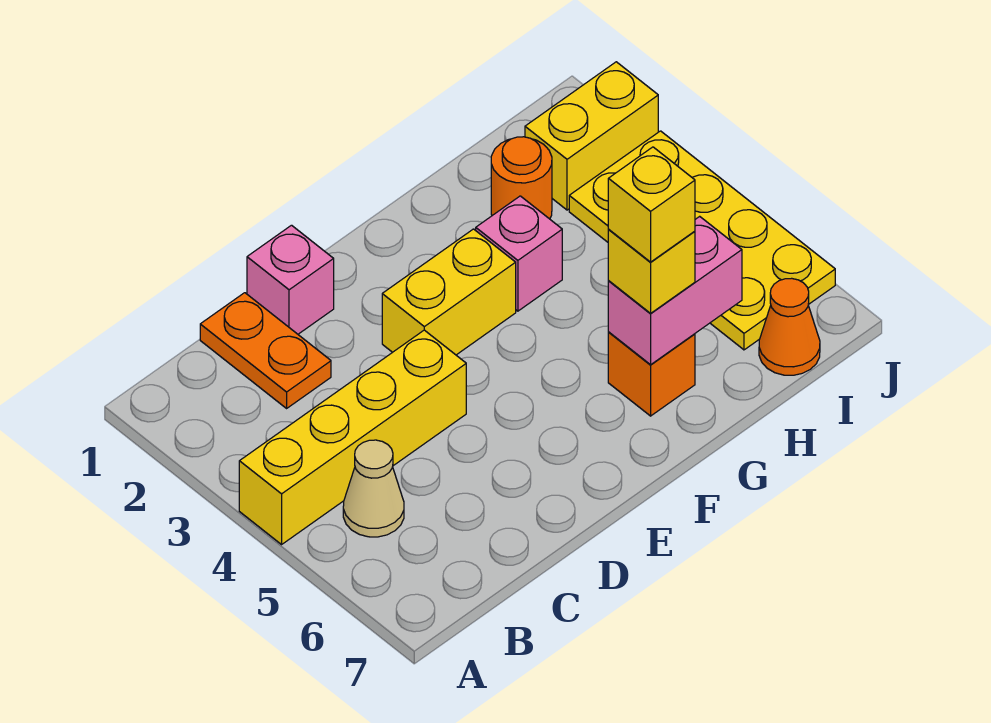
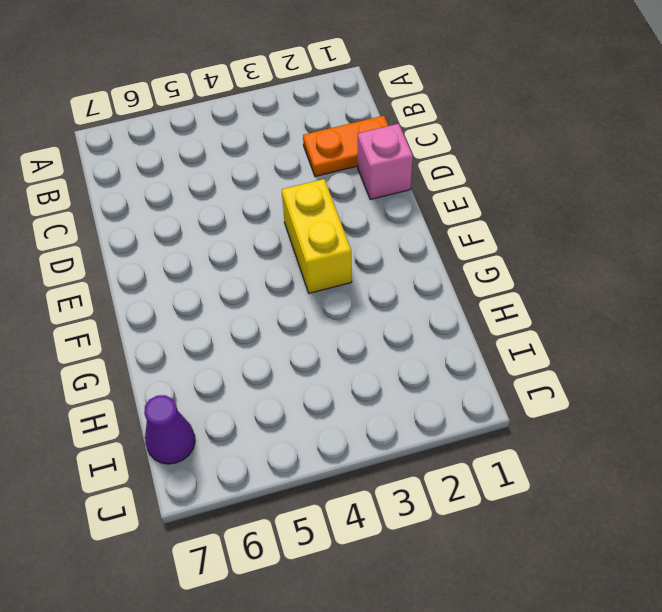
purple cone I7 level 1 -> orange cone I7 level 1
none -> yellow brick A4:D4 level 1
none -> tan cone B5 level 1
none -> pink brick G3 level 1

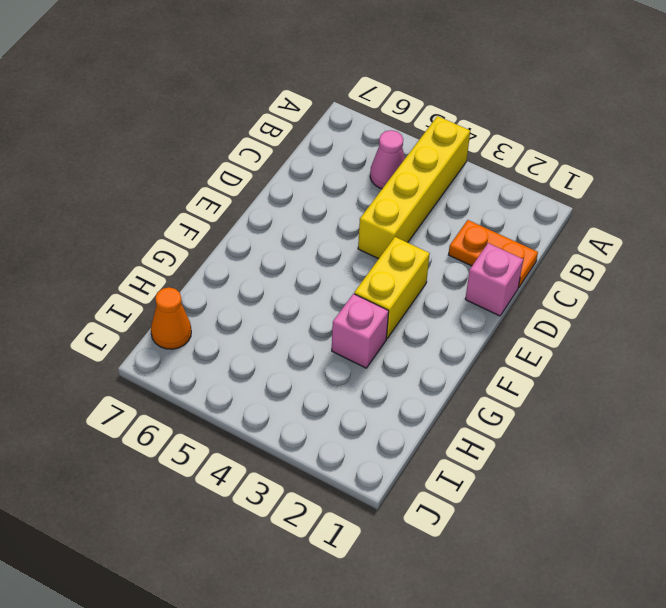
pink cone B5 level 1 -> tan cone B5 level 1
none -> orange brick G6 level 1
none -> orange round brick H2 level 1
none -> yellow brick I2:J2 level 1

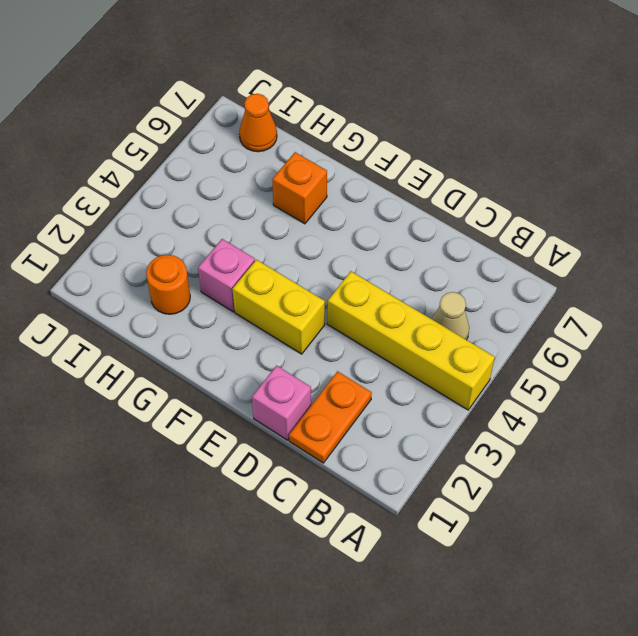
none -> yellow brick I2:J2 level 1
none -> yellow plate I3:J6 level 1
none -> pink brick G6:H6 level 2

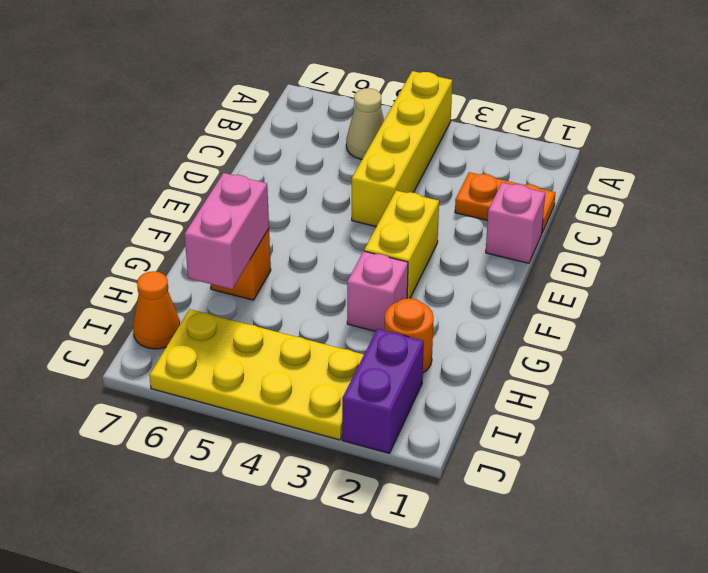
purple brick I2:J2 level 1 -> yellow brick I2:J2 level 1
none -> yellow brick G6 level 3
none -> yellow brick G6 level 4

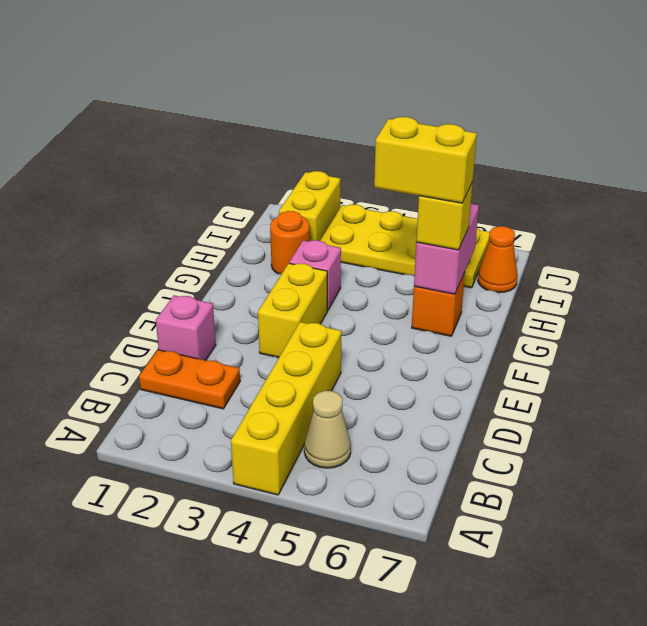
yellow brick G5:G6 level 4 -> yellow brick G6 level 4

